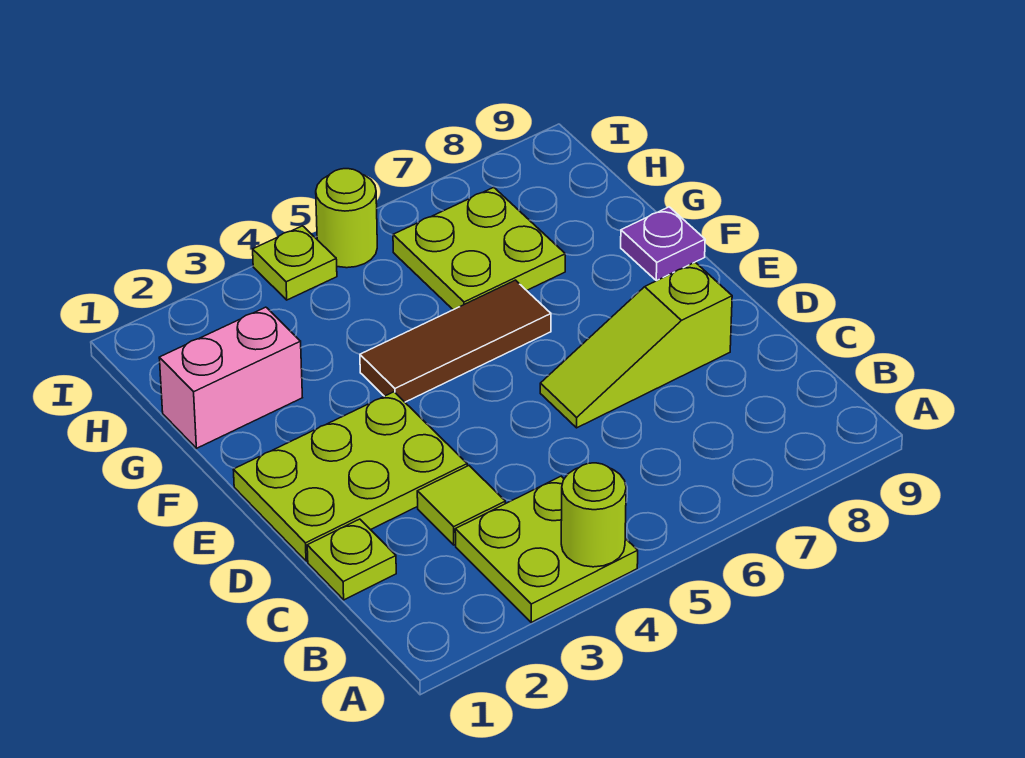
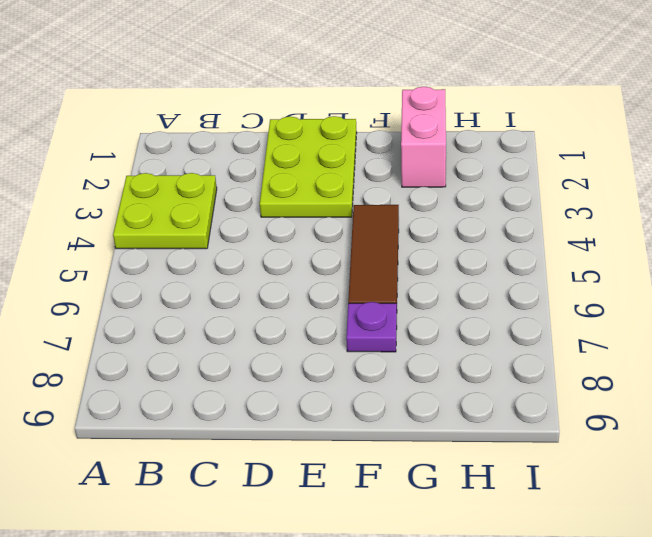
purple plate F7 level 1 -> purple plate F9 level 1
none -> lime plate C1 level 1
none -> lime tile C3 level 1
none -> lime slope D6:D8 level 1 top 8

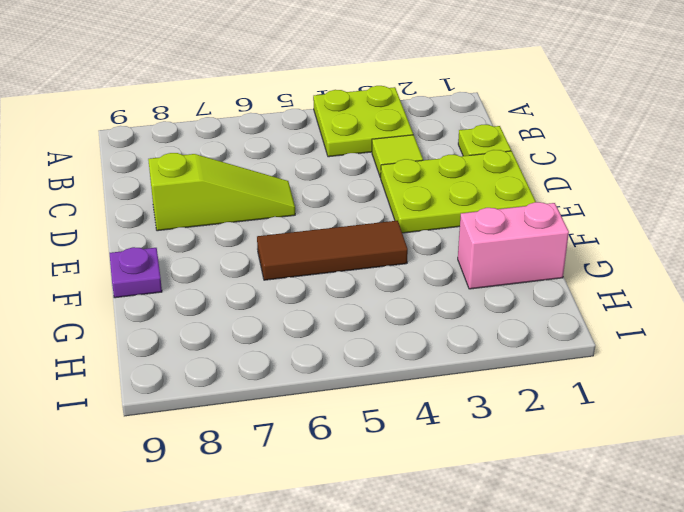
none -> lime plate G6:H7 level 1
none -> lime plate I4 level 1
none -> lime round brick I5 level 1

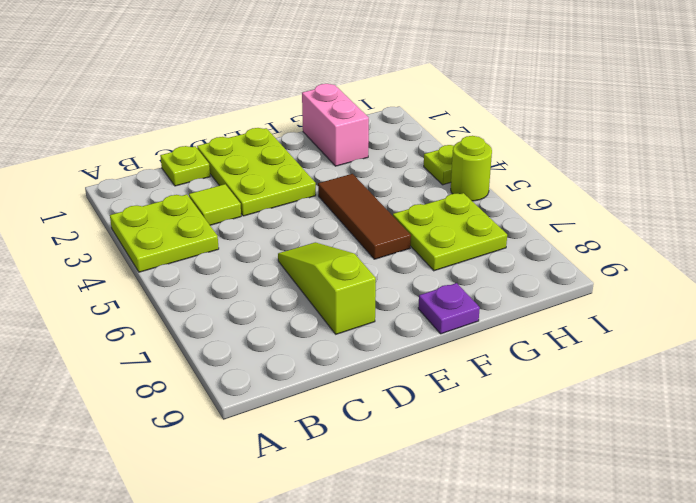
none -> lime round brick A4 level 2

